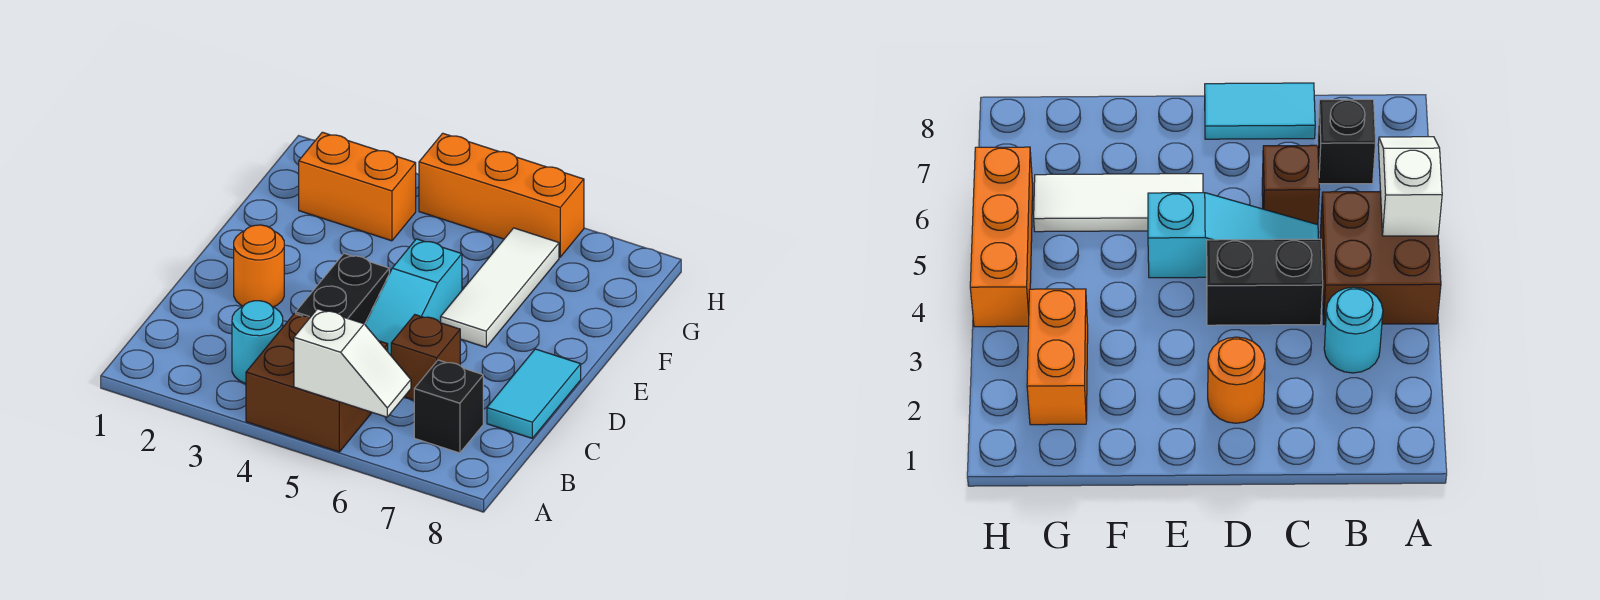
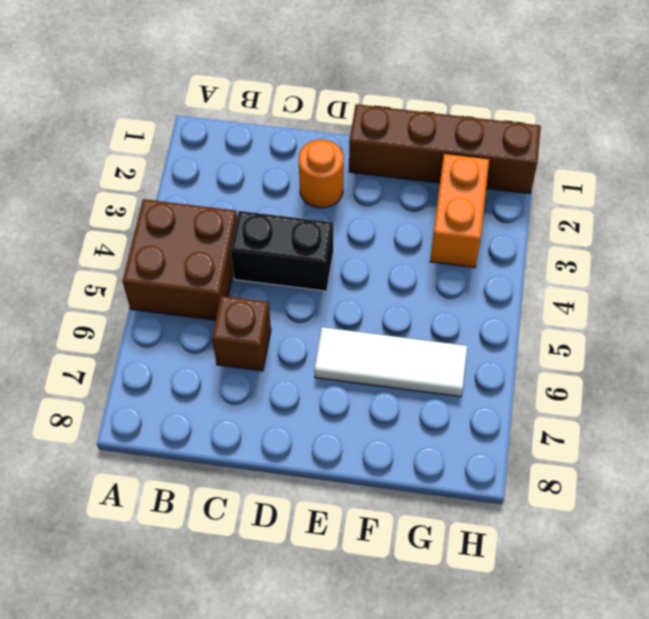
brown brick E1:H1 level 1 -> none
none -> cyan round brick B3 level 1
none -> black brick B7 level 1
none -> cyan slope C5:E5 level 1 top E

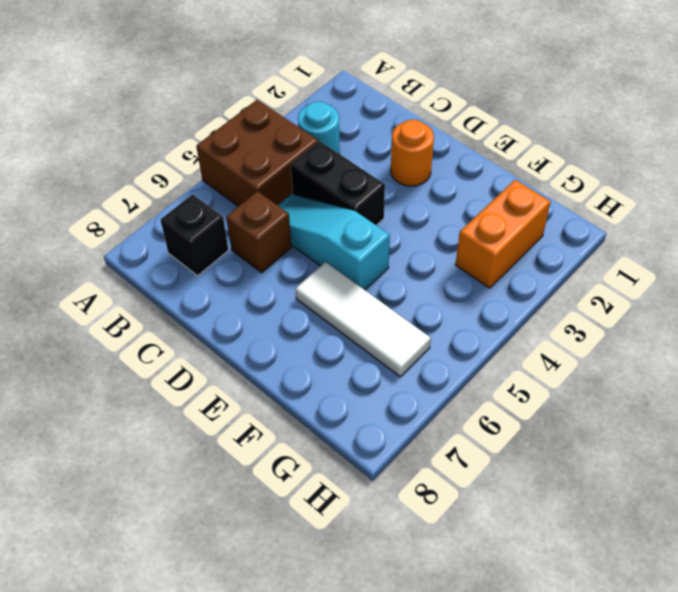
none -> cyan tile C8:D8 level 1
none -> orange brick H4:H6 level 1
none -> white slope A5:A6 level 2 top 5

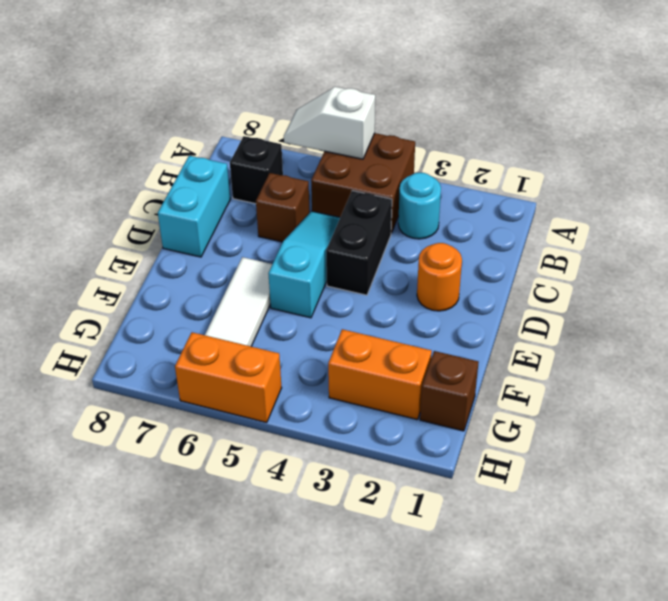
cyan brick C8:D8 level 1 -> cyan tile C8:D8 level 1
brown brick G1 level 1 -> none
orange brick H5:H6 level 1 -> orange brick H4:H6 level 1

